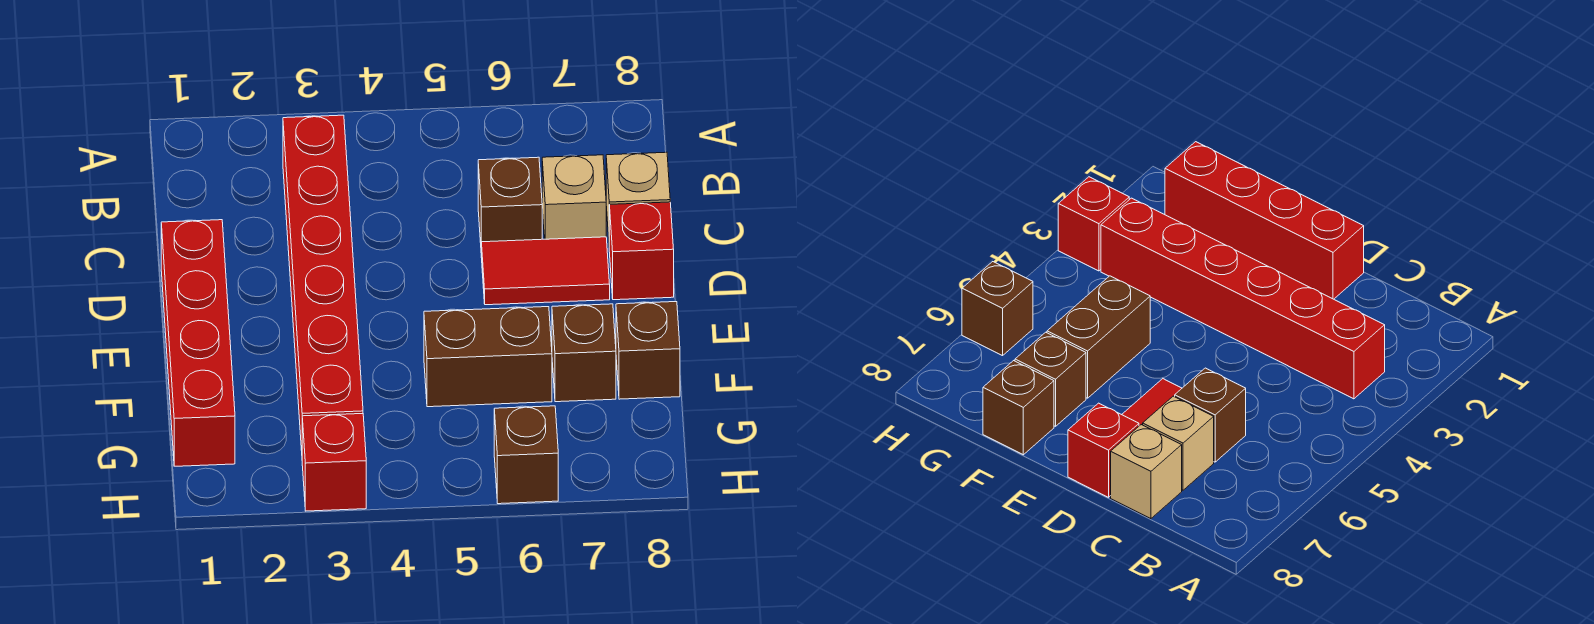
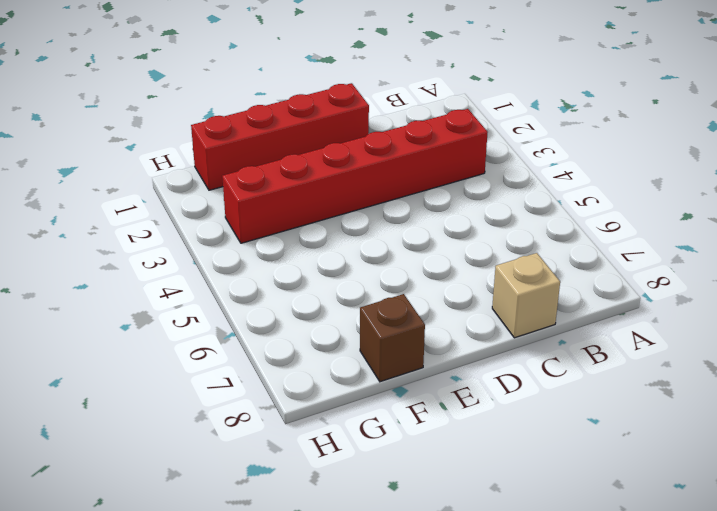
none -> brown brick C6 level 1
none -> tan brick C7 level 1
none -> red tile D6:D7 level 1

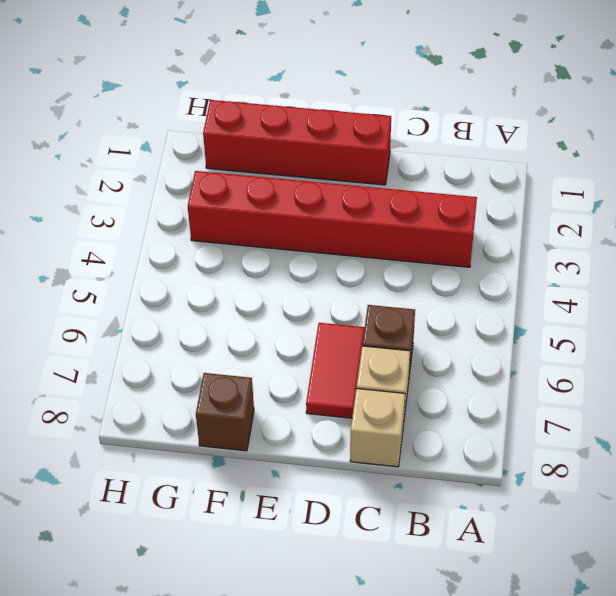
none -> red brick D8 level 1
none -> brown brick F5:F6 level 1
none -> brown brick F7 level 1

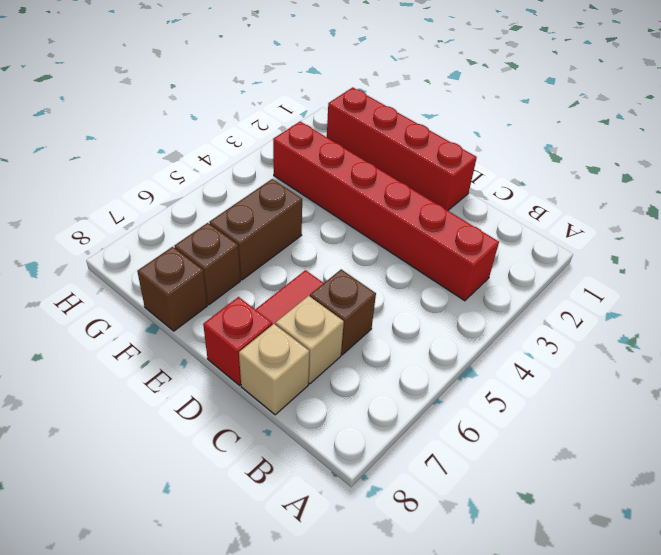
none -> red brick H3 level 1
none -> brown brick H6 level 1

